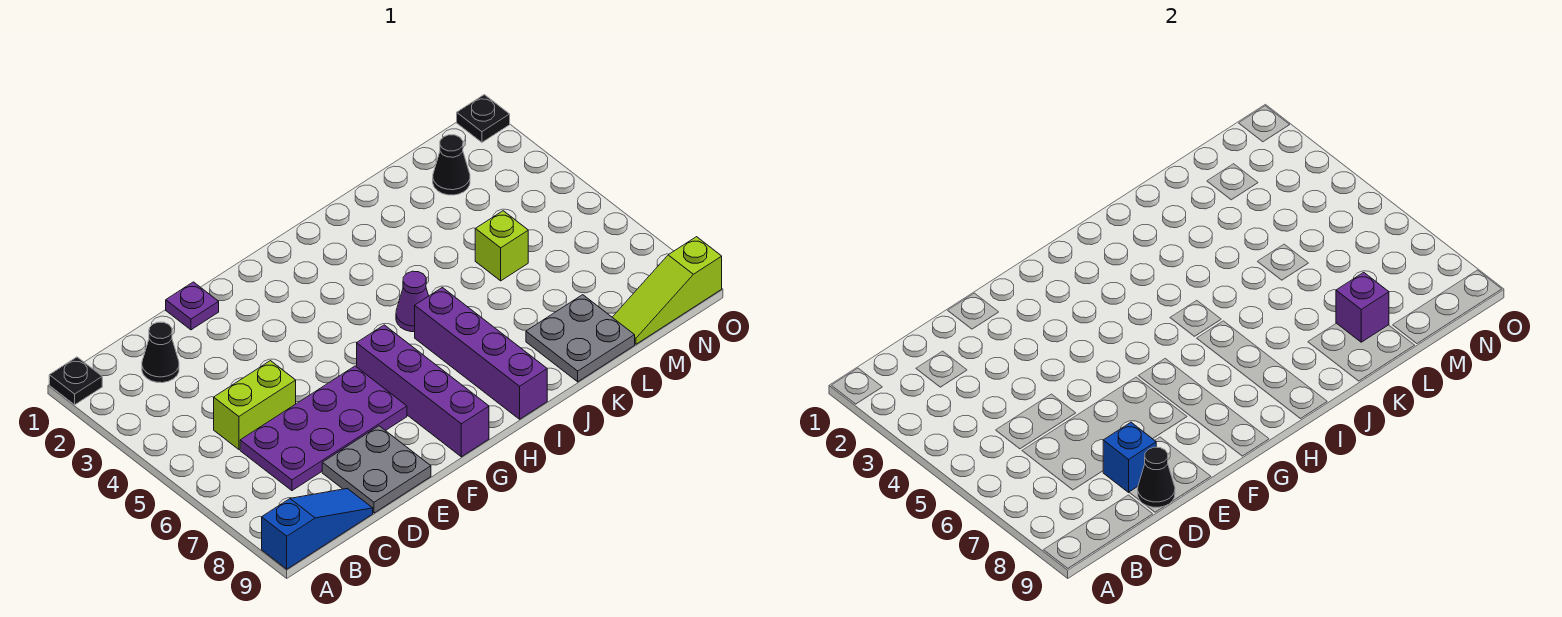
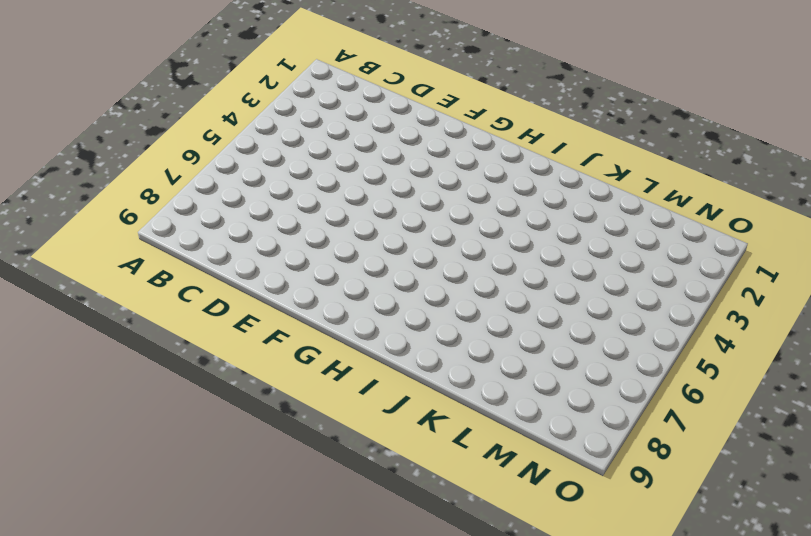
none -> black plate A1 level 1
none -> blue slope A9:C9 level 1 top A
none -> black cone C2 level 1

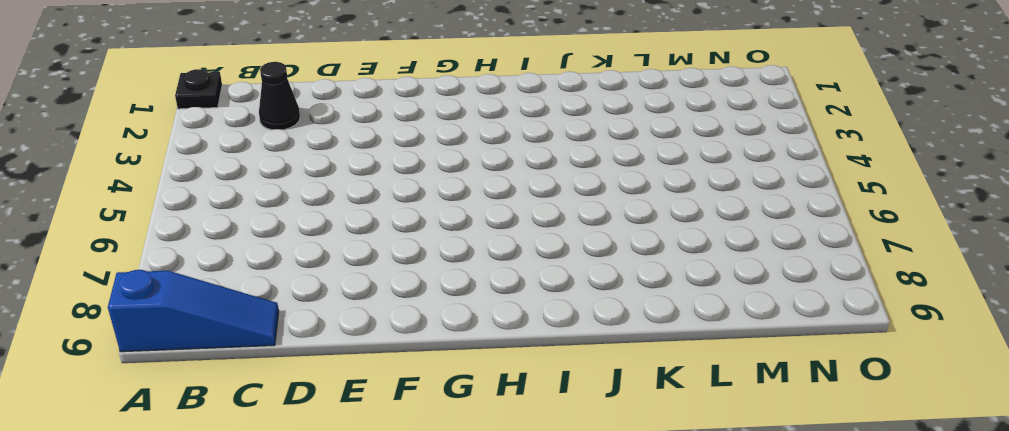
none -> lime brick C5:D5 level 1
none -> purple plate C6:F7 level 1
none -> grey plate D8:E9 level 1

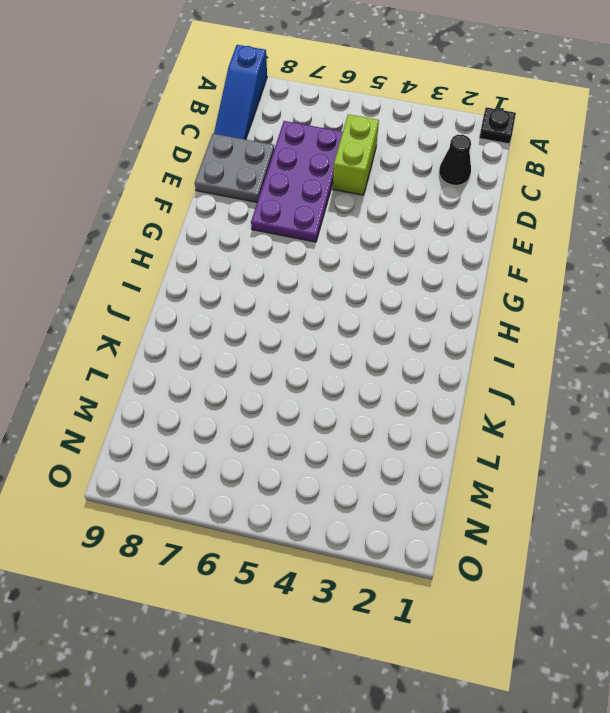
none -> purple plate E1 level 1
none -> purple brick G6:G9 level 1
none -> purple cone I5 level 1

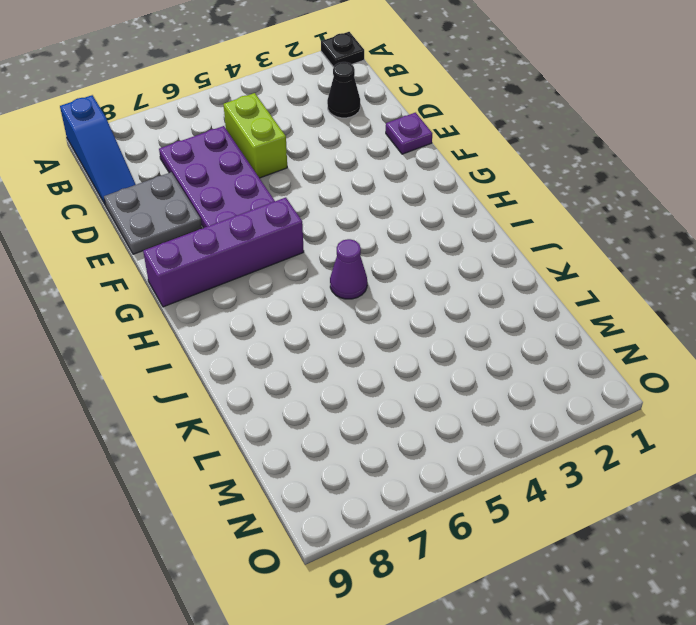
none -> purple brick I6:I9 level 1
none -> grey plate K8:L9 level 1
none -> lime brick L5 level 1

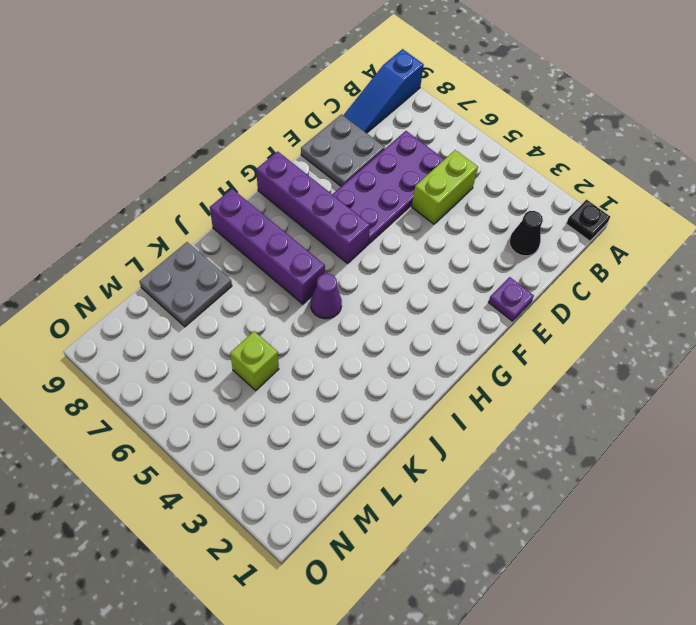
none -> black cone M2 level 1
none -> lime slope M9:O9 level 1 top O
none -> black plate O1 level 1

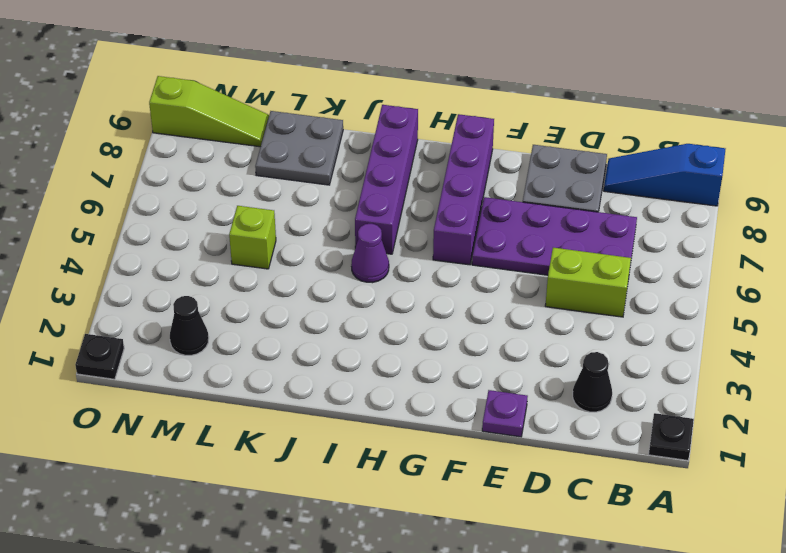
none -> blue brick D8 level 2
none -> black cone D9 level 2
none -> purple brick L8 level 2

